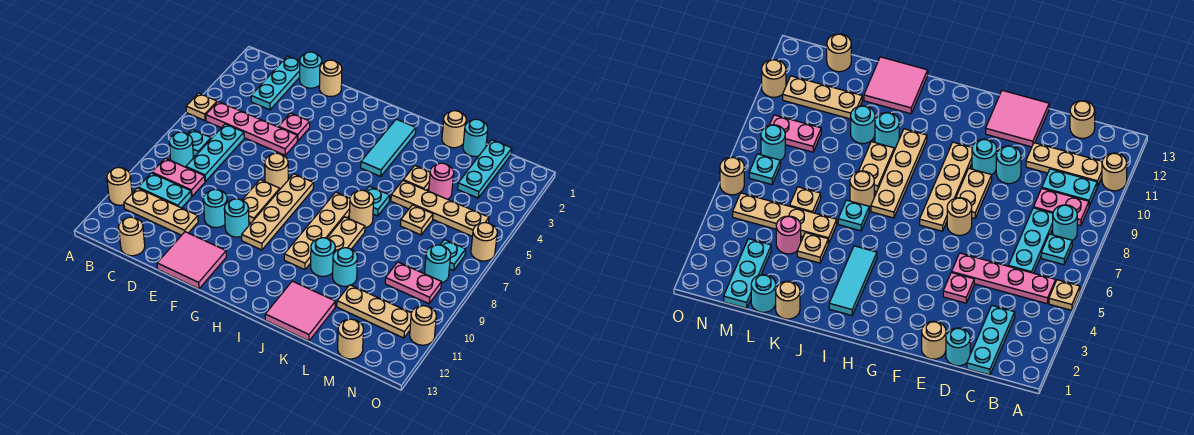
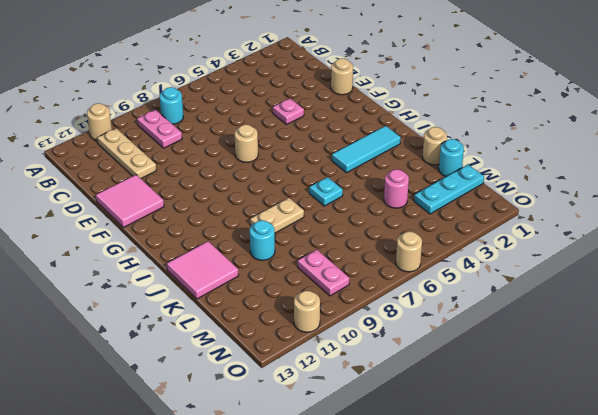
none -> tan plate A5 level 1
none -> pink plate B5:E5 level 1
none -> cyan plate B7 level 1
none -> cyan plate B10:C10 level 1

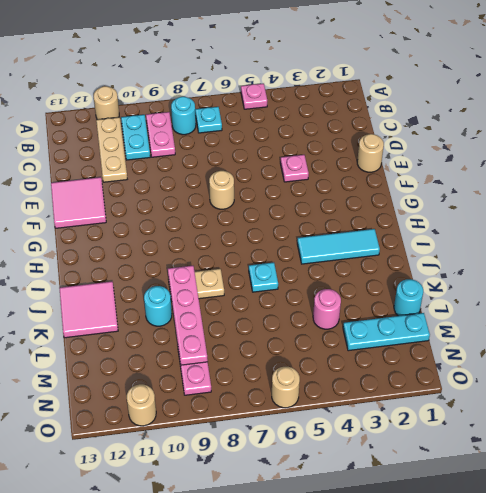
pink plate A5 level 1 -> tan plate A5 level 1
pink plate J9:M9 level 2 -> pink plate B5:E5 level 1
none -> cyan plate C1:C3 level 1
none -> cyan plate C6:C8 level 1
none -> tan round brick C13 level 1
none -> cyan round brick D1 level 1

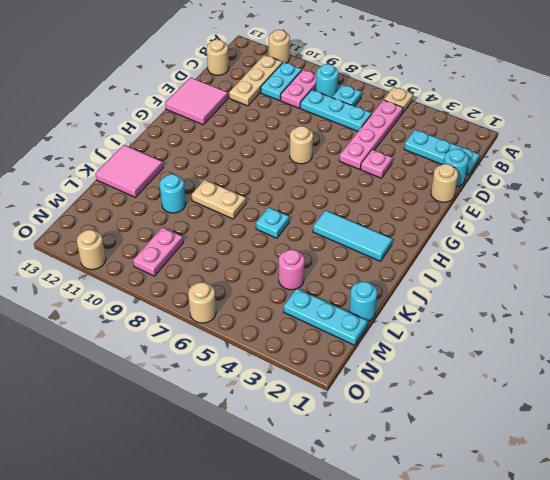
none -> cyan round brick E10 level 1
none -> tan plate F8:F9 level 1
none -> cyan round brick F10 level 1
none -> tan plate G7:G10 level 1

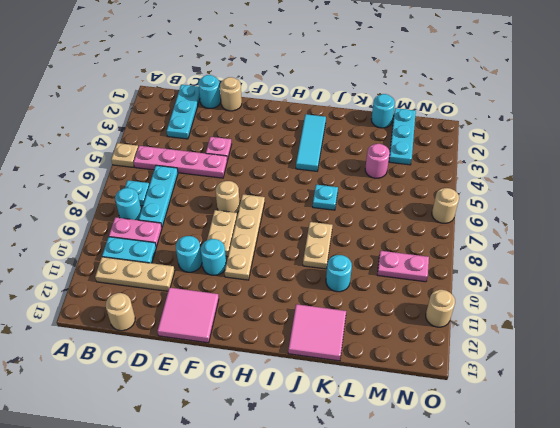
none -> tan round brick A11 level 1
none -> tan plate I7:I10 level 1
none -> tan round brick J7 level 1
none -> cyan round brick J10 level 1

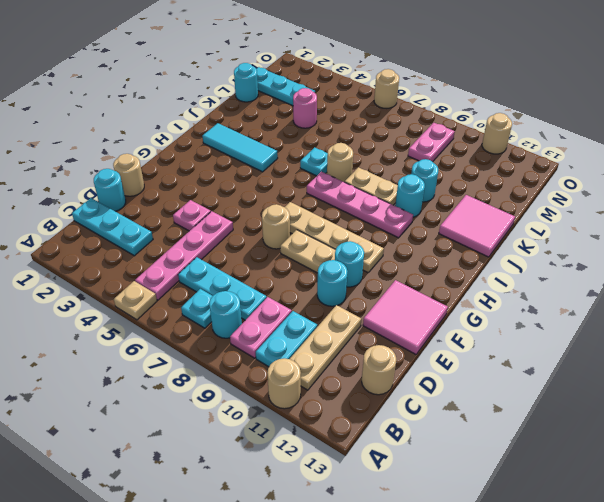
pink plate I7:I10 level 1 -> tan plate I7:I10 level 1
none -> tan round brick K1 level 1
none -> tan plate K4 level 1
none -> tan plate K5:N5 level 1
none -> tan plate L6 level 1

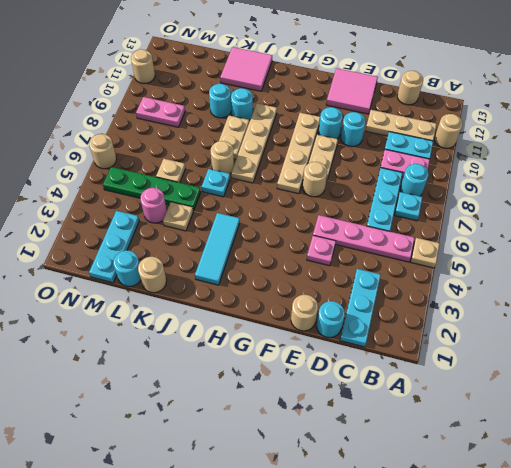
green plate K5:N5 level 1 -> tan plate K5:N5 level 1
none -> tan plate L11:N11 level 1
none -> tan round brick M13 level 1
none -> cyan plate N7 level 1
none -> cyan round brick N8 level 1

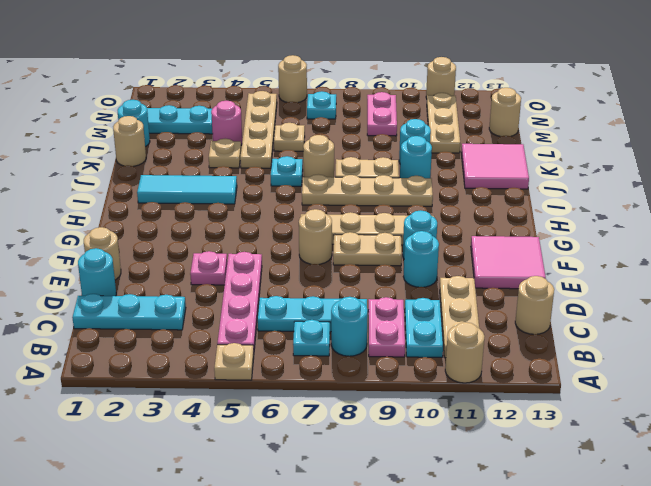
none -> cyan round brick N8 level 1

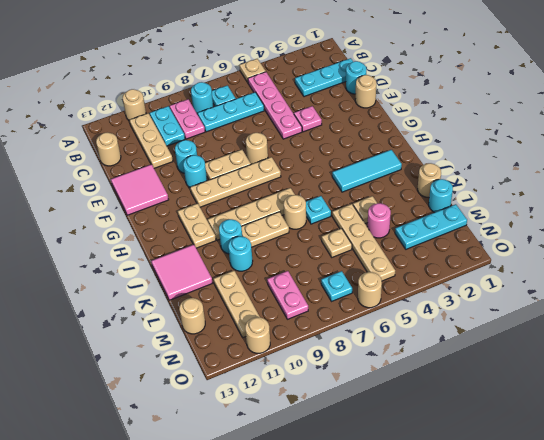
tan plate H11:I11 level 1 -> none
none -> cyan round brick N8 level 1

